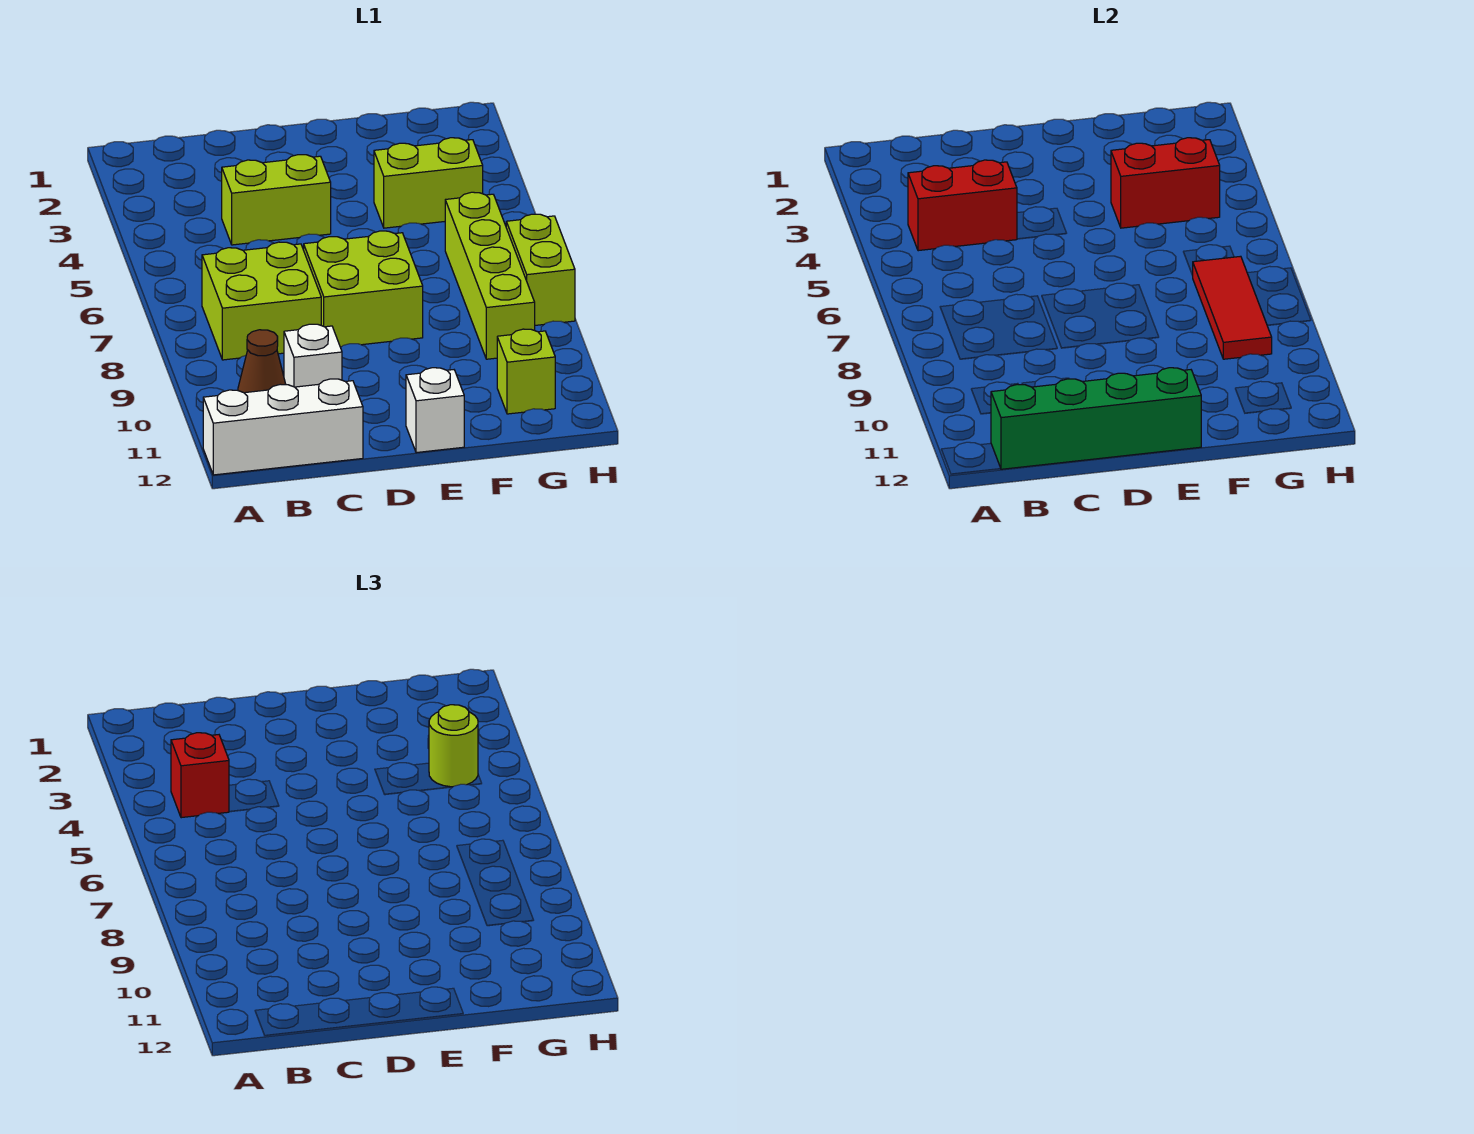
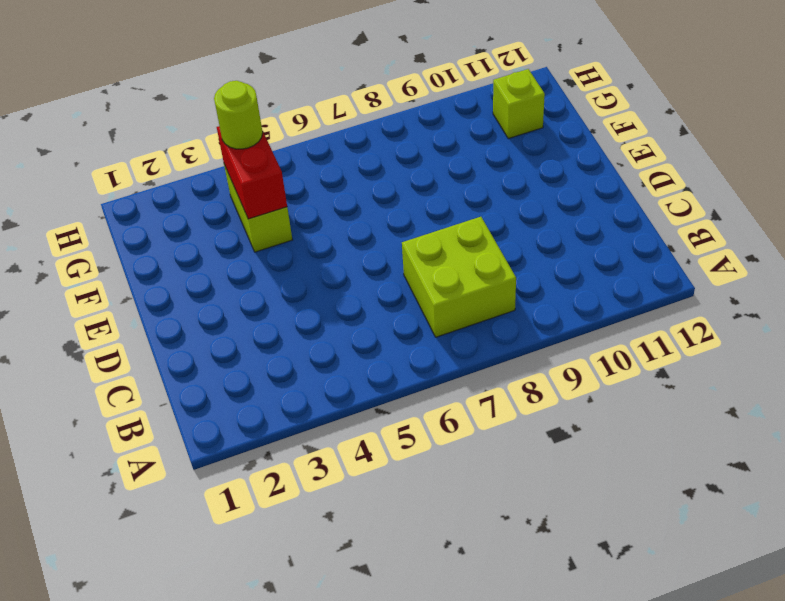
none -> white brick A12:C12 level 1
none -> brown cone B10 level 1
none -> lime brick C4:D4 level 1

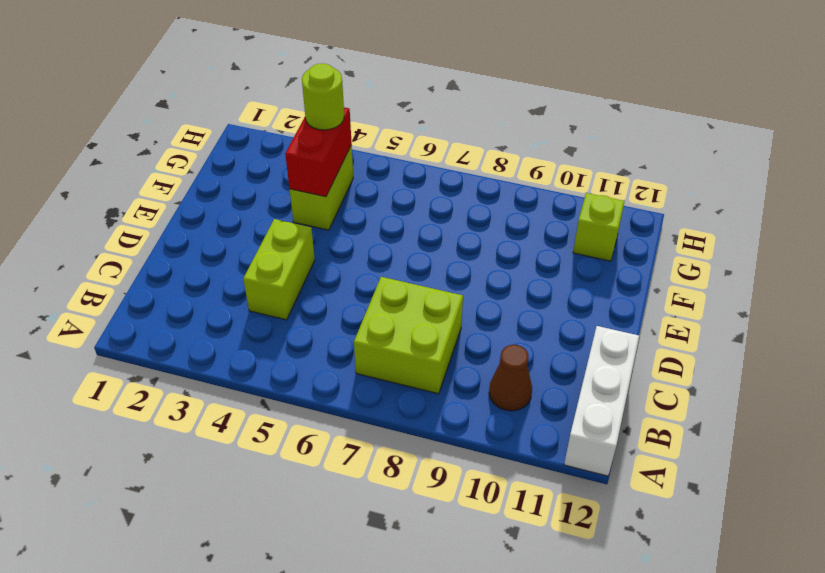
none -> white brick C10 level 1
none -> lime brick D7:E8 level 1
none -> white brick E12 level 1

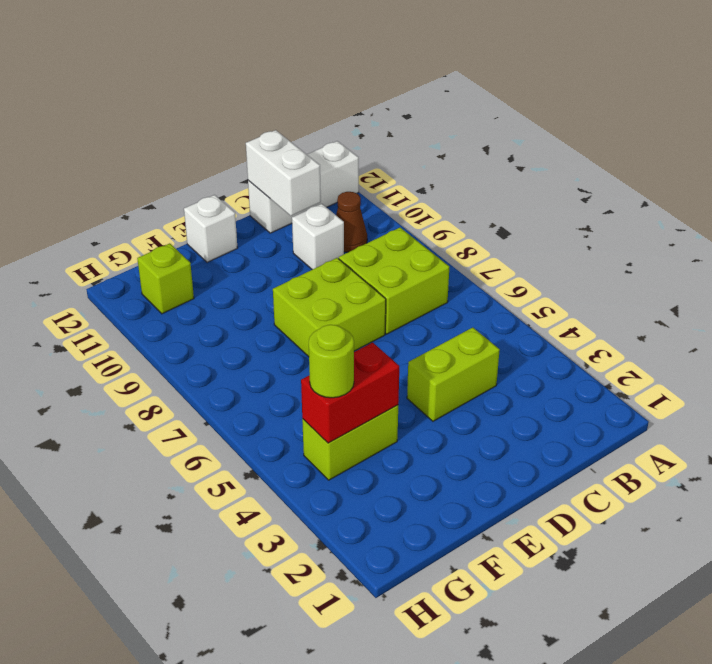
white brick C11:C12 level 2 -> green brick B12:E12 level 2
none -> lime brick G6:G9 level 1
none -> lime brick H7:H8 level 1
none -> red brick B4:C4 level 2

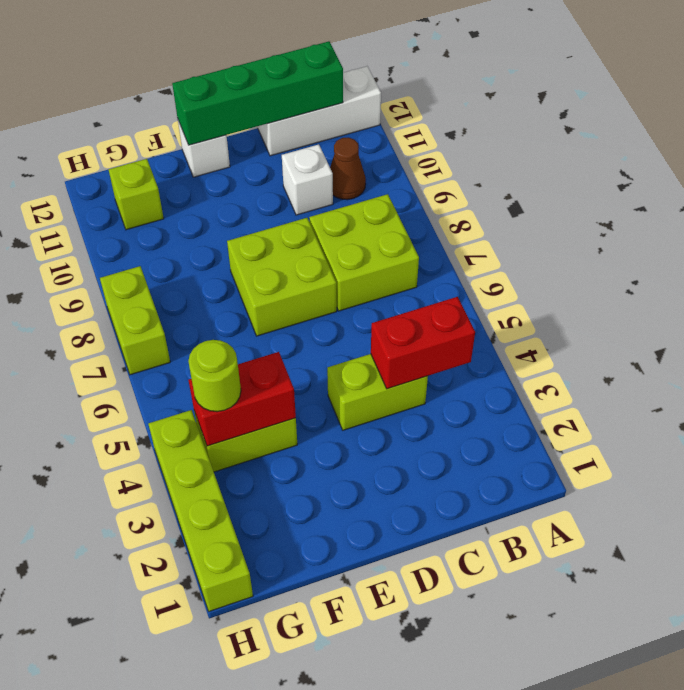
lime brick H1:H4 level 1 -> lime brick G6:G9 level 1
none -> red tile G7:G9 level 2
none -> red brick B4 level 3

